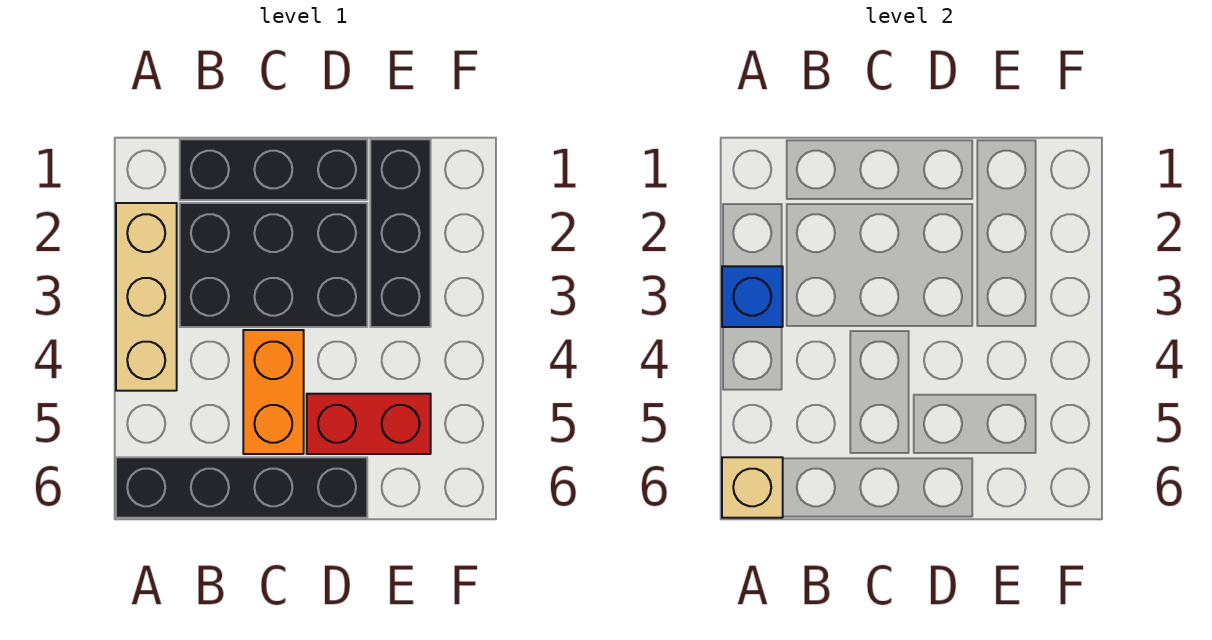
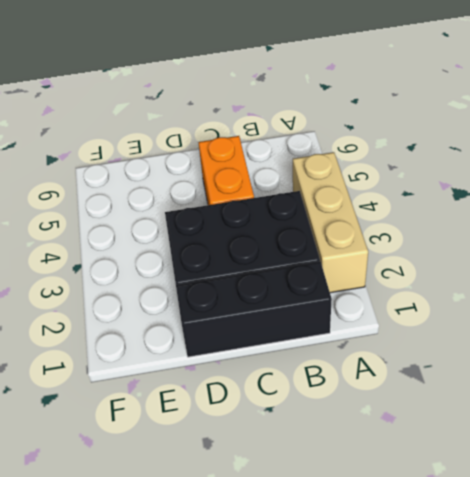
none -> black brick A6:D6 level 1
none -> red brick D5:E5 level 1

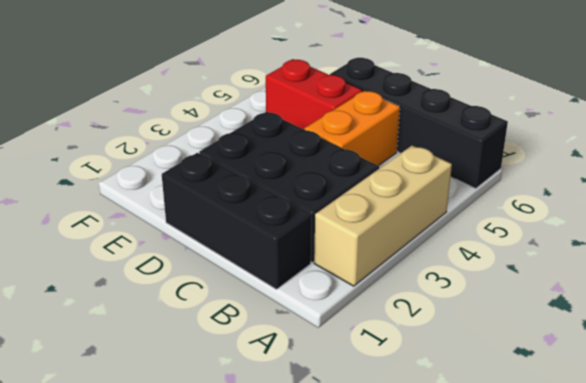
none -> black brick E1:E3 level 1
none -> blue brick A3 level 2

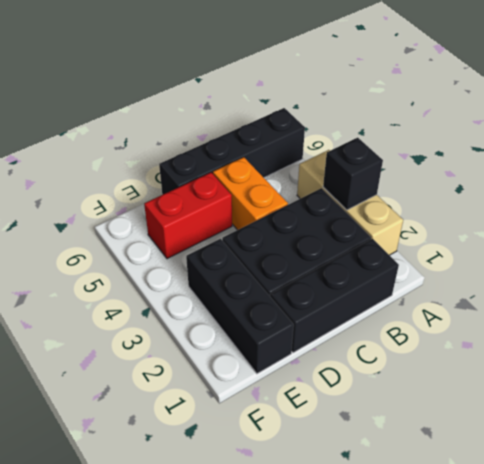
black brick A3 level 2 -> blue brick A3 level 2
none -> tan brick A6 level 2

